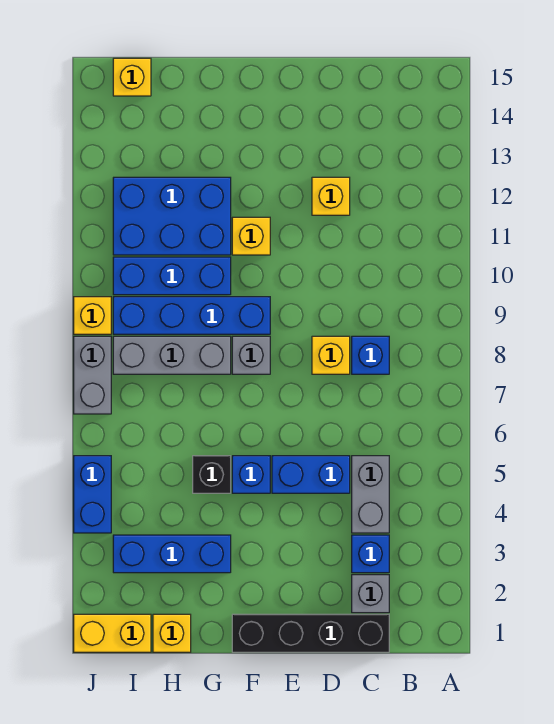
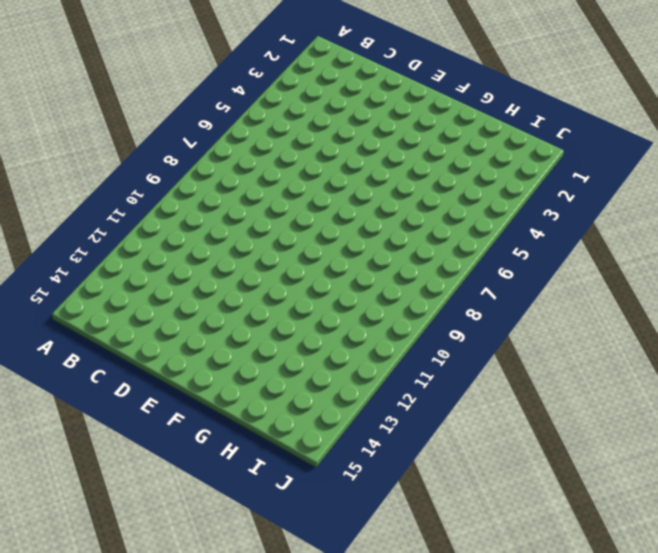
none -> black brick C1:F1 level 1
none -> grey brick C2 level 1
none -> blue brick C3 level 1

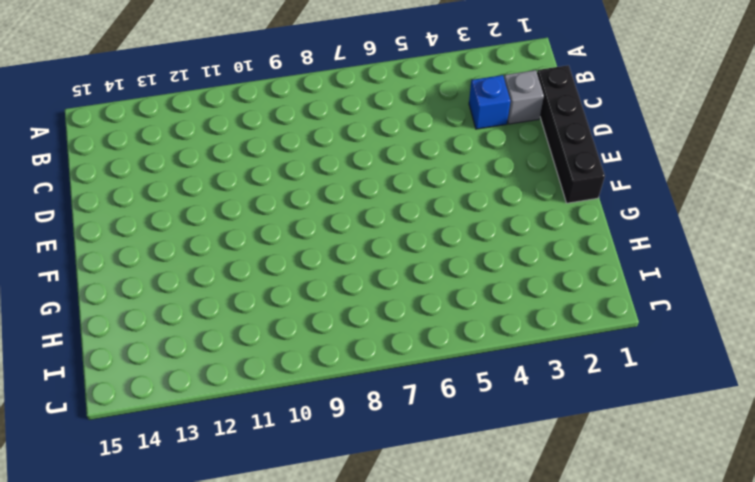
none -> grey brick C4:C5 level 1
none -> blue brick C8 level 1
none -> blue brick D5:E5 level 1

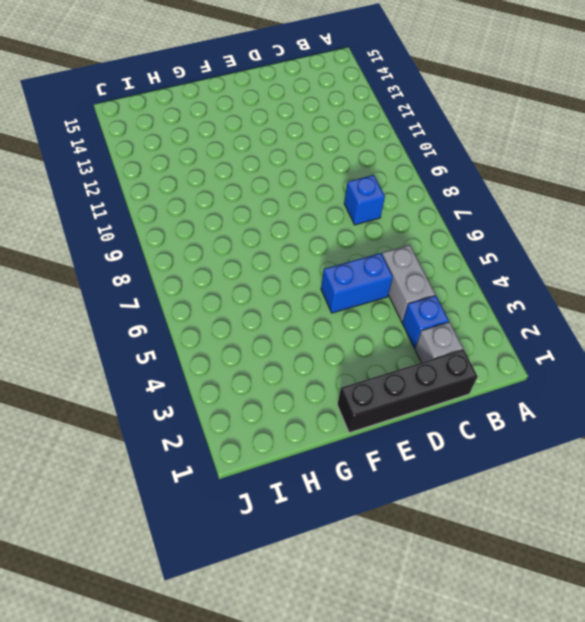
none -> yellow brick D8 level 1
none -> yellow brick D12 level 1
none -> blue brick F5 level 1

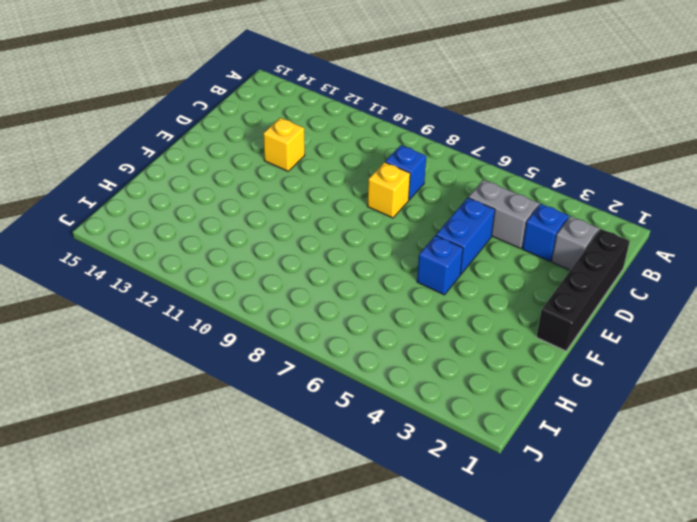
none -> grey brick F8 level 1
none -> blue brick F9:I9 level 1
none -> yellow brick F11 level 1

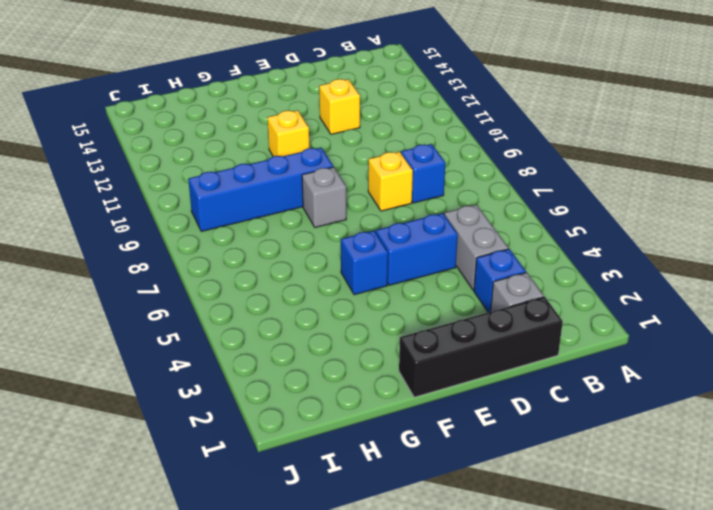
none -> blue brick G3:I3 level 1
none -> black brick G5 level 1
none -> grey brick G8:I8 level 1

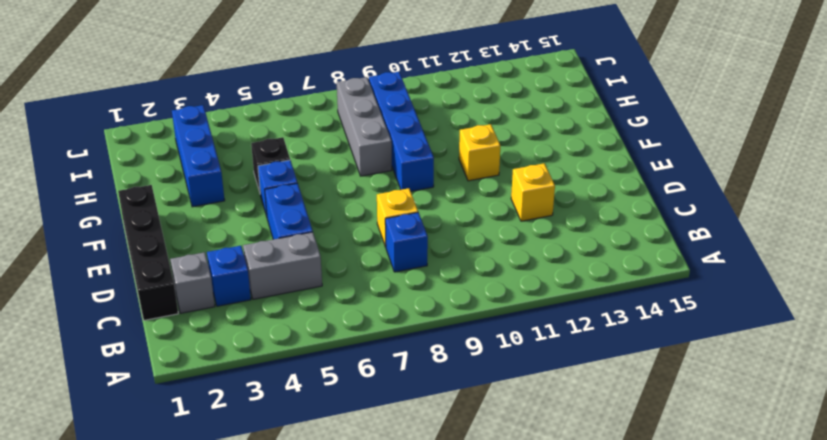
none -> grey brick F8 level 1
none -> blue brick G10:I10 level 1
none -> blue brick G11:I12 level 1

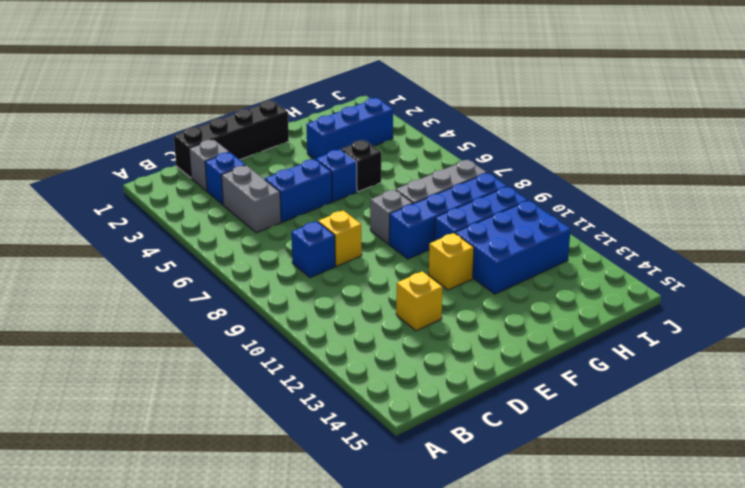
none -> yellow brick H1 level 1
none -> yellow brick I1:J1 level 1
none -> yellow brick I15 level 1

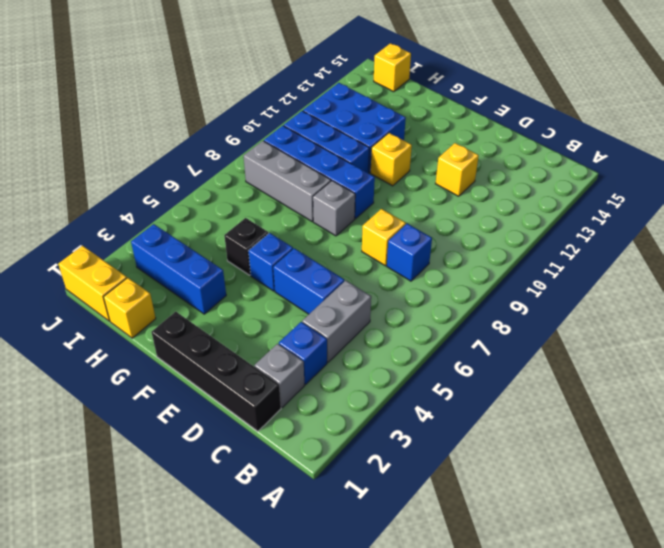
none -> blue brick J4:J5 level 1
none -> grey brick J7:J8 level 1
none -> yellow brick J9 level 1

